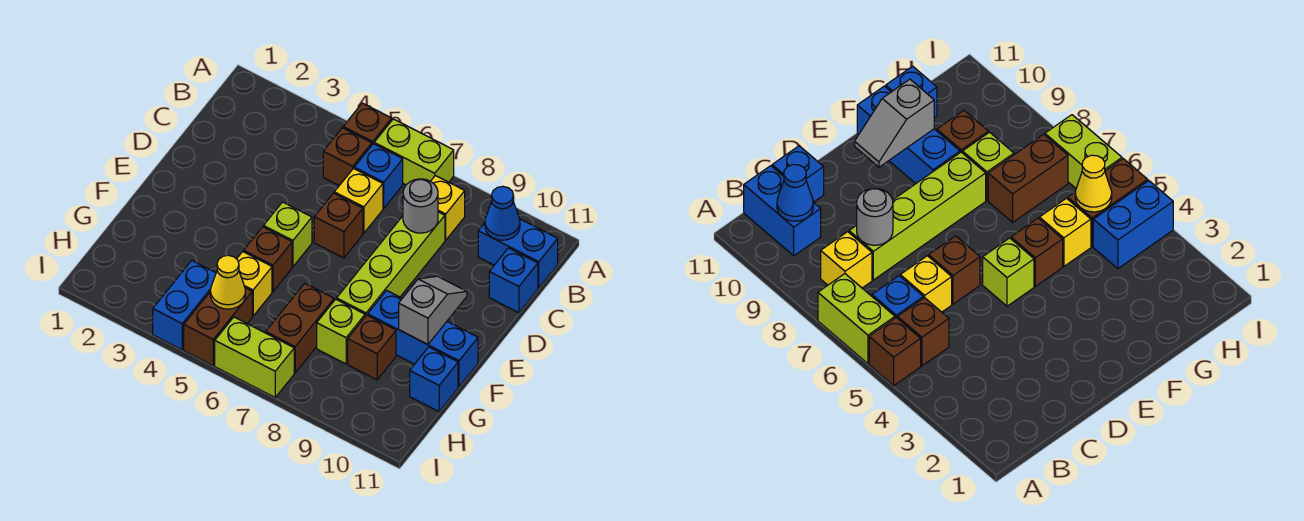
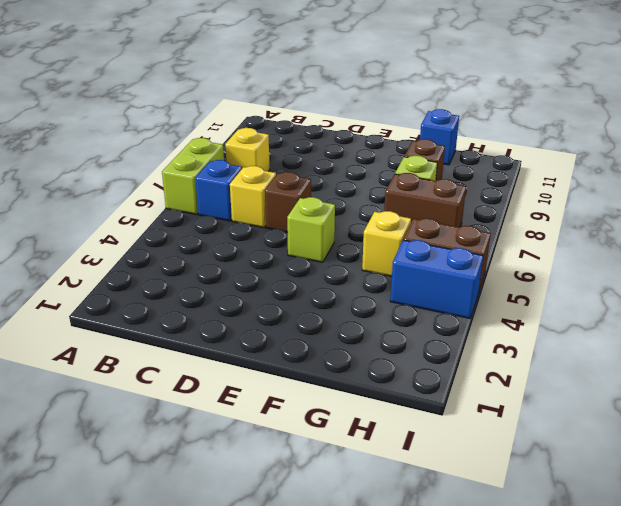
none -> brown brick A5 level 1
none -> brown brick B5 level 1
none -> blue brick B10:B11 level 1

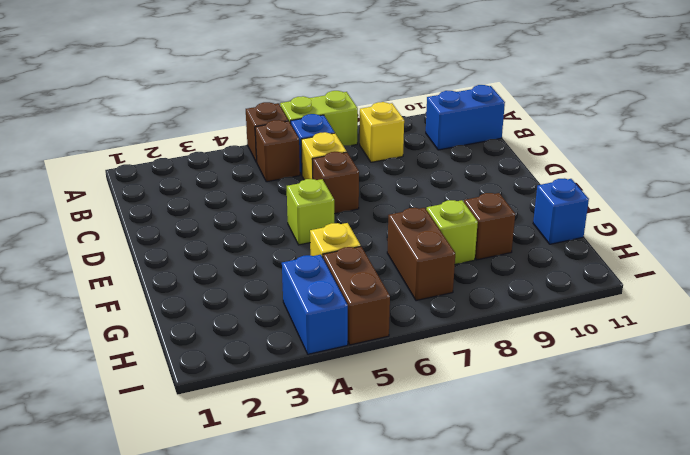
none -> lime brick C8:F8 level 1
none -> blue brick C11 level 1
none -> brown brick F5 level 1

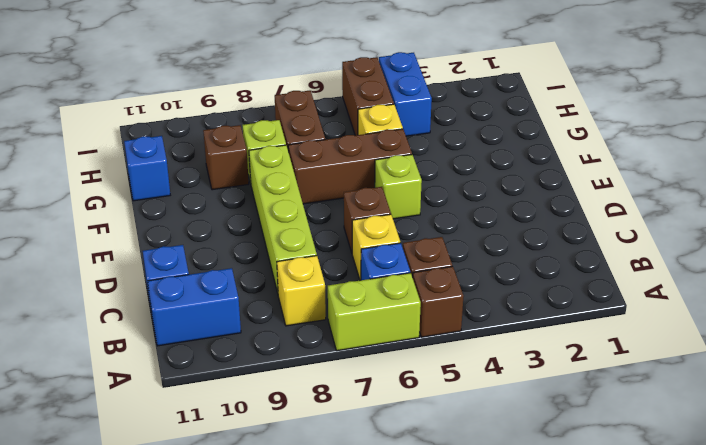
brown brick F5:F7 level 1 -> brown brick F5 level 1
none -> blue brick F9:F11 level 1
none -> lime brick I6:I7 level 1
none -> blue cone B10 level 2

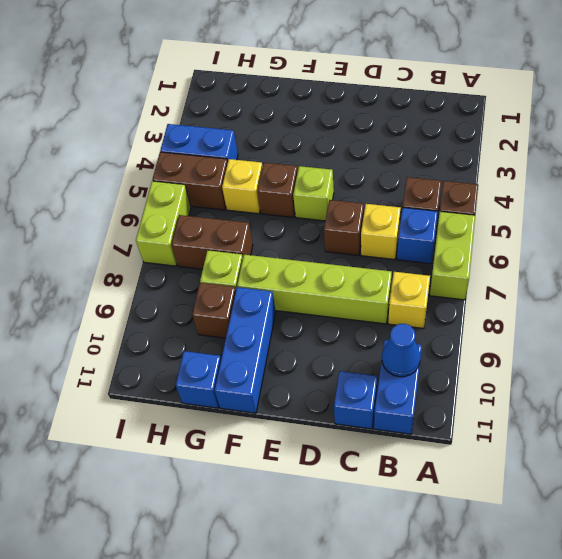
none -> grey round brick C8 level 2
none -> grey slope E10:F10 level 2 top F
none -> yellow cone H5 level 2

